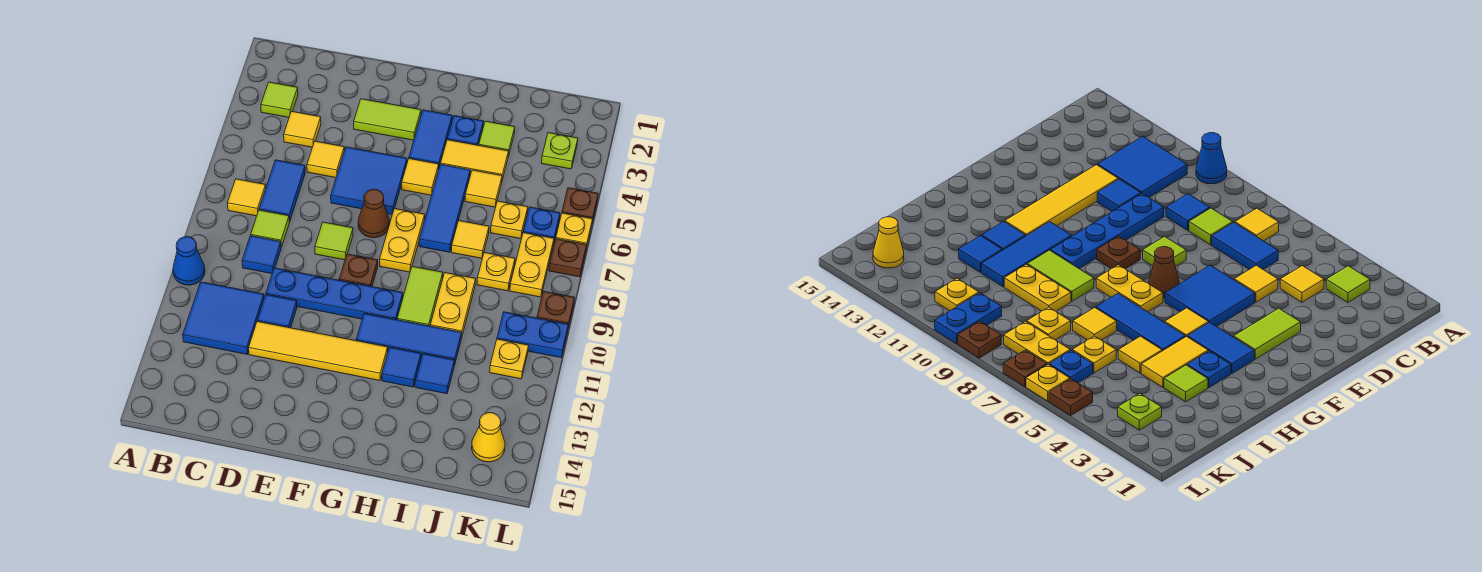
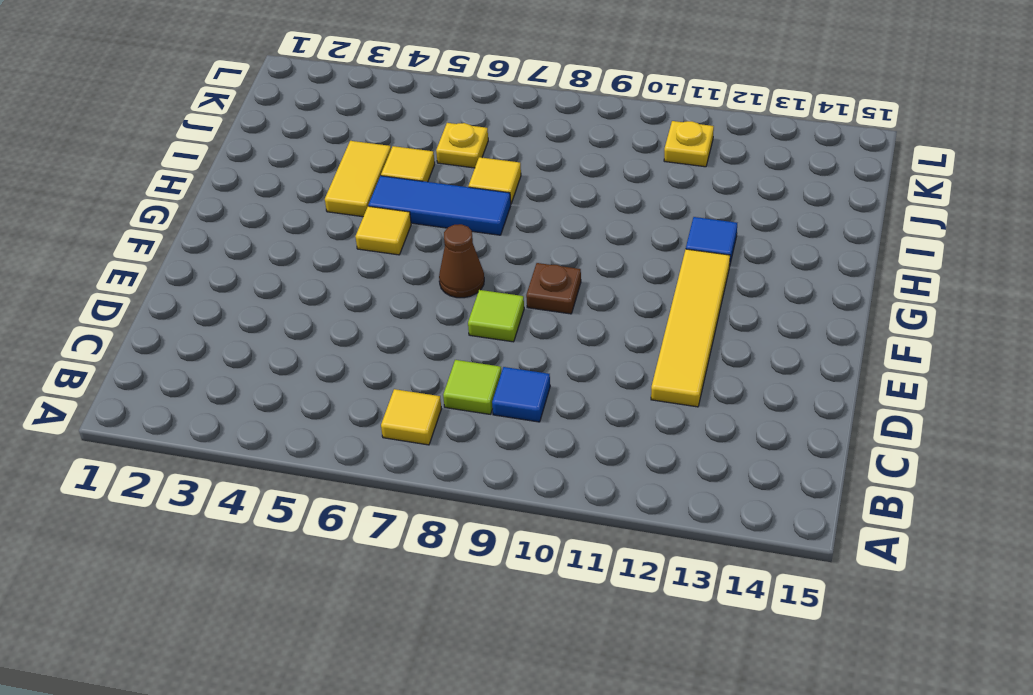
none -> blue cone A10 level 1
none -> lime tile B3 level 1
none -> blue tile B11:C12 level 1
none -> yellow tile C4 level 1

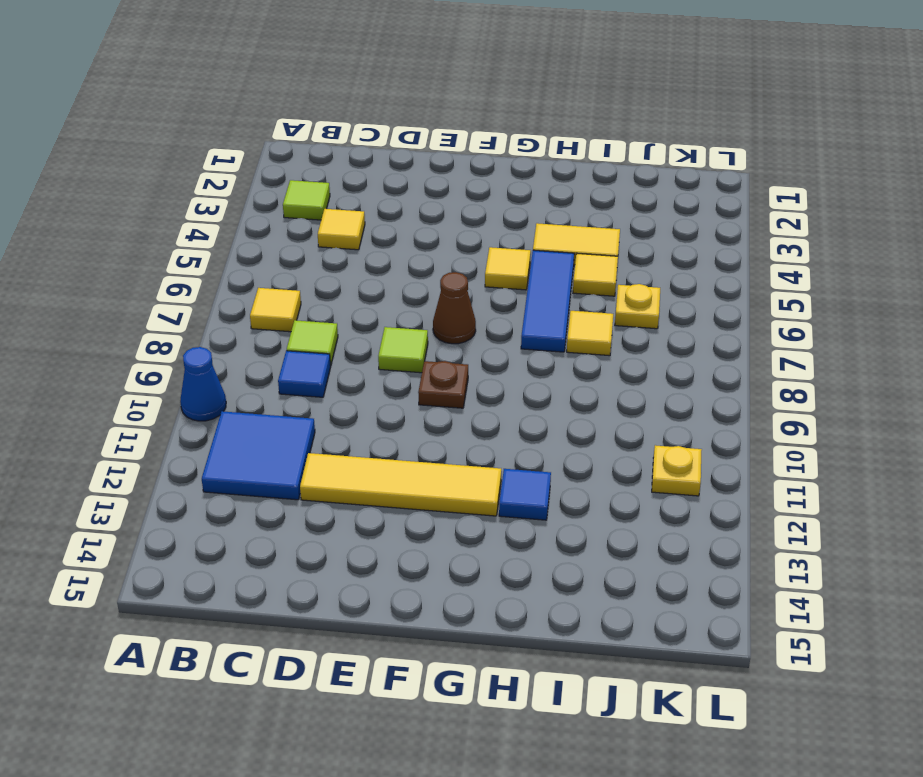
none -> blue tile C6:C7 level 1
none -> yellow tile D5 level 1
none -> blue plate D10:G10 level 1
none -> blue tile D11 level 1

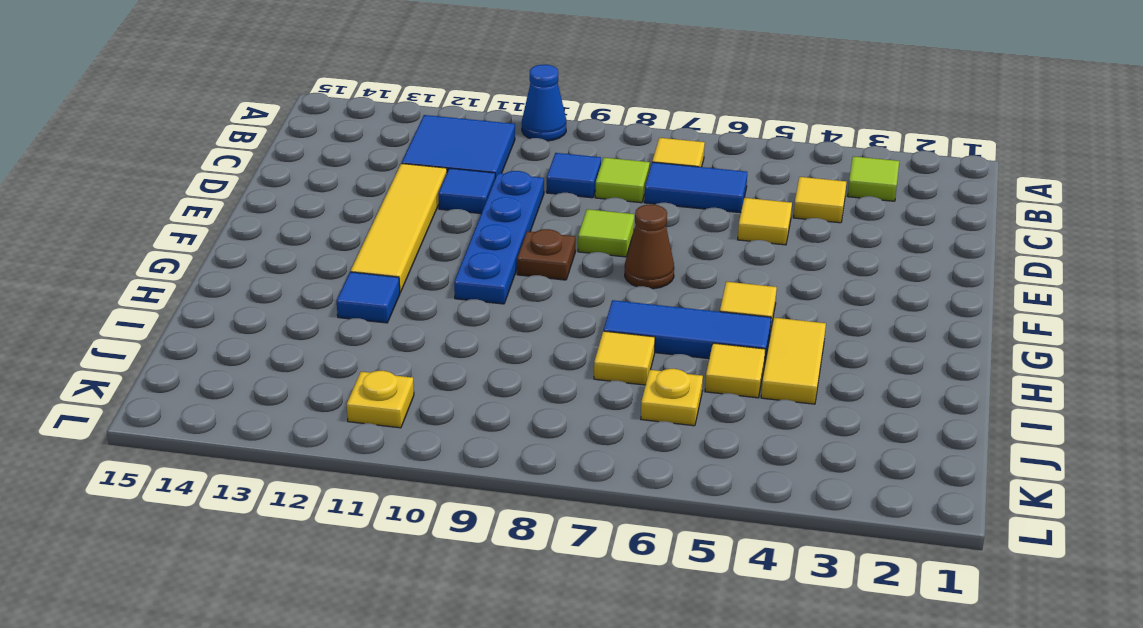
none -> lime tile E3:F3 level 1
none -> blue tile E5:F6 level 1
none -> blue tile G3:G4 level 1
none -> yellow plate G7:G8 level 1

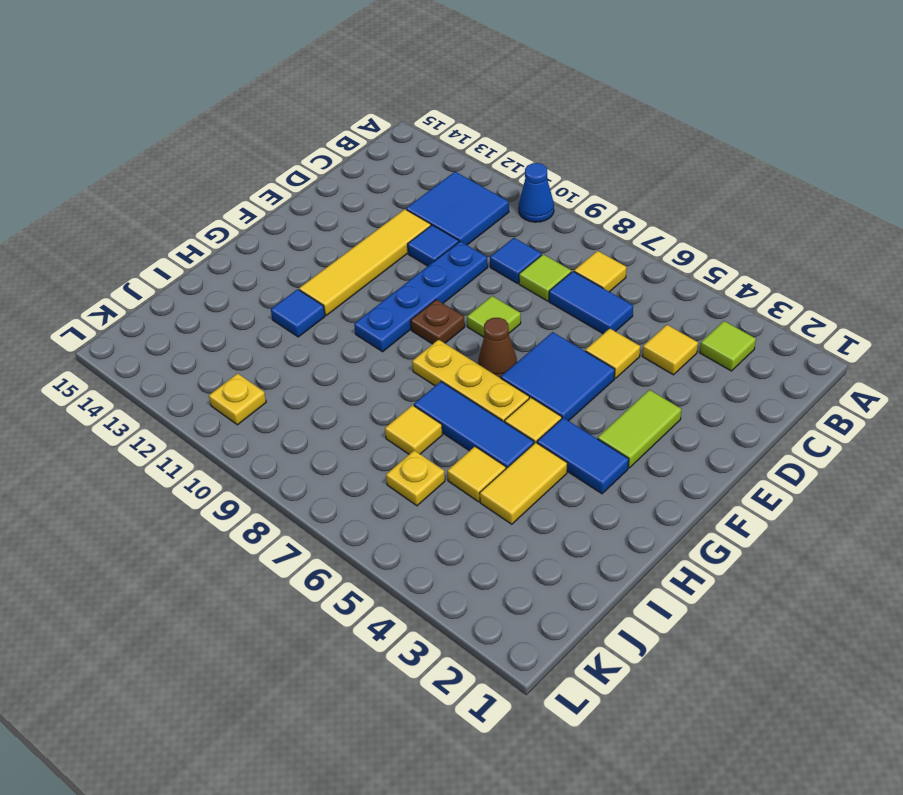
yellow plate G6:G8 level 1 -> yellow plate G7:G8 level 1
none -> blue tile G11:I11 level 1
none -> blue plate H3 level 1
none -> lime tile H9:H10 level 1
none -> lime tile I3 level 1

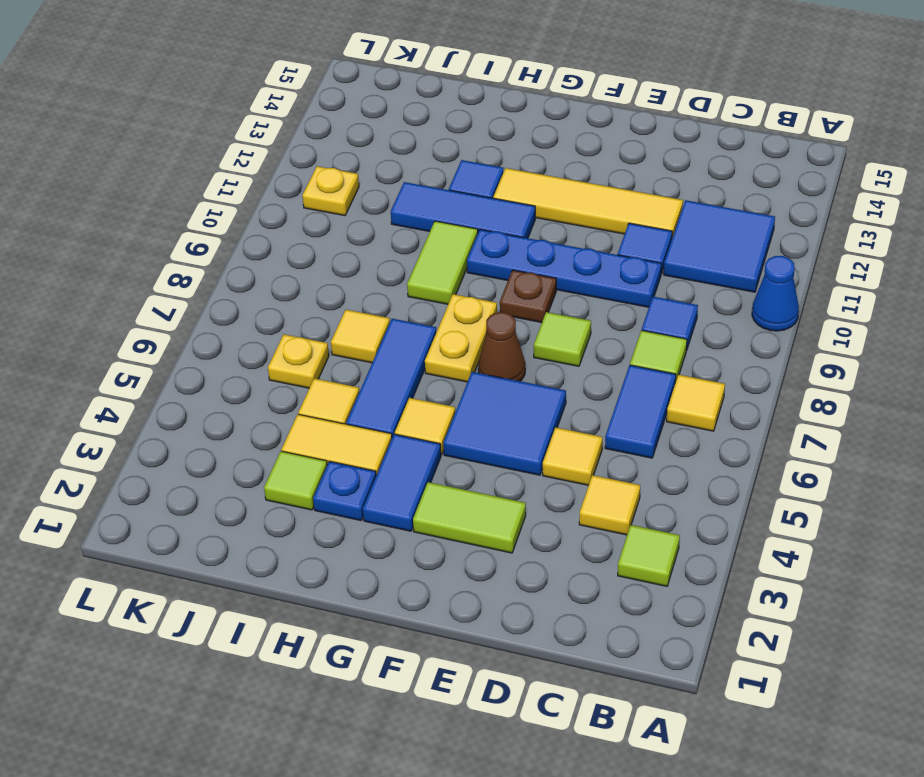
none -> yellow plate I9:I10 level 1
none -> blue tile I12 level 1
none -> yellow plate J8 level 1
none -> lime plate K3 level 1

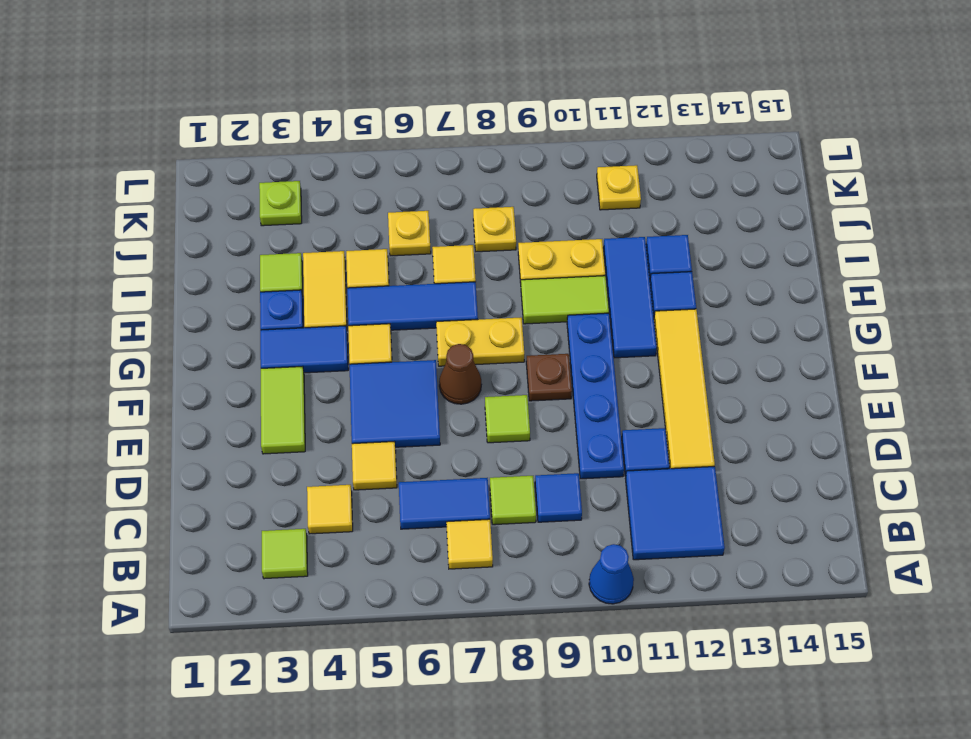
none -> blue plate K6 level 1
none -> yellow plate K7:K8 level 1
none -> blue plate K10:L10 level 1
none -> yellow cone K14 level 1

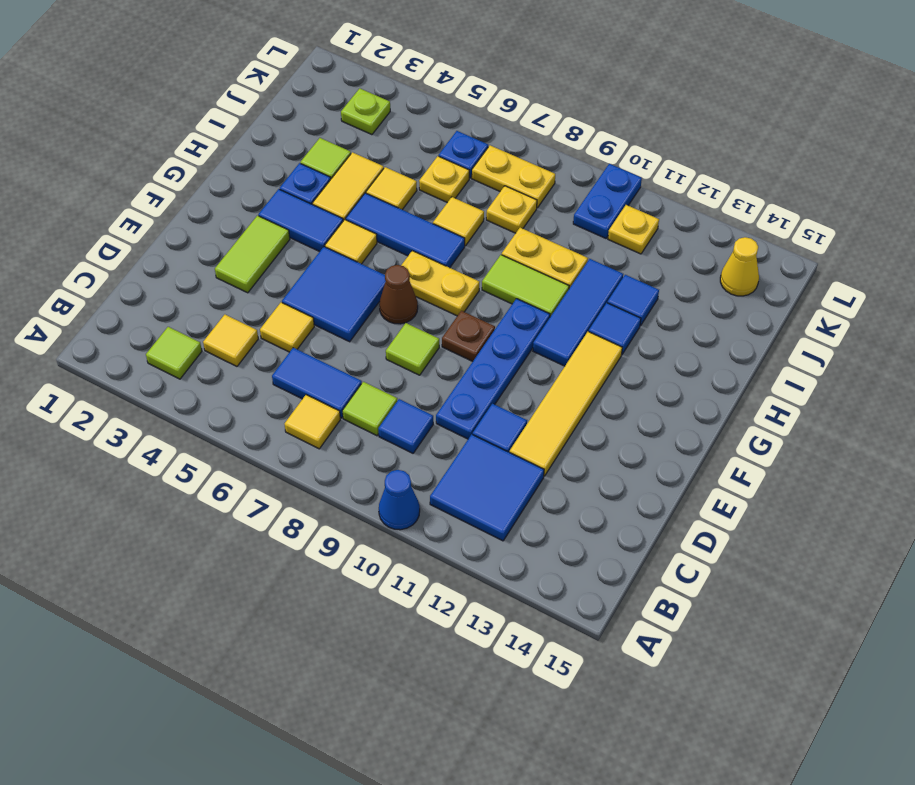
none -> brown plate L5 level 1
none -> yellow plate L6 level 1
none -> brown plate L7 level 1
none -> brown plate L9 level 1

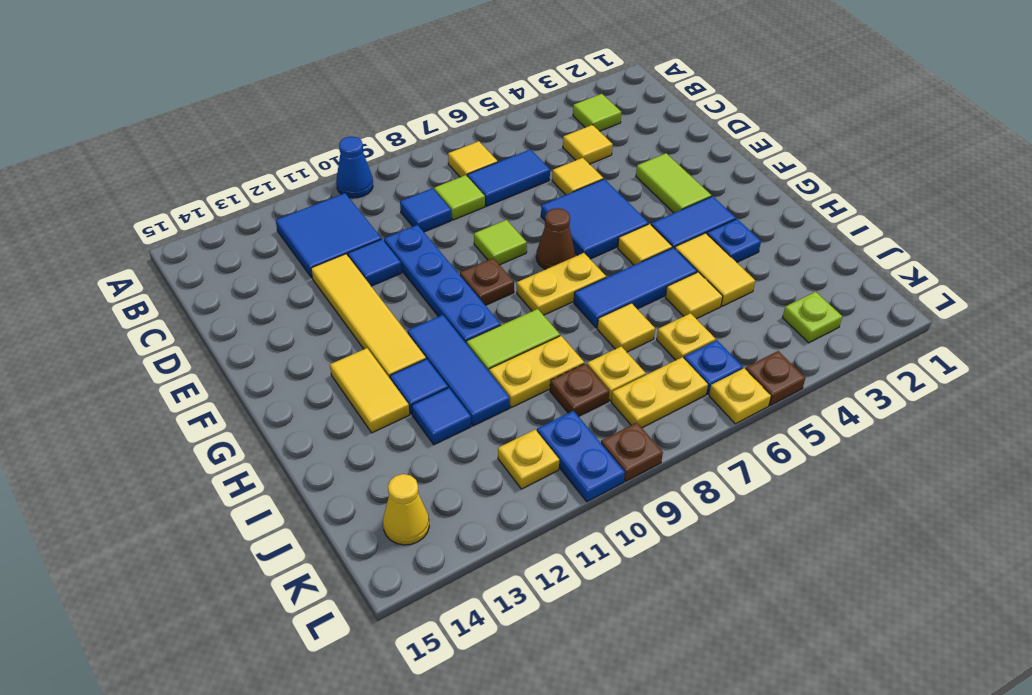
yellow tile G13:H13 level 1 -> none
brown plate J9 level 1 -> brown plate L7 level 1
none -> lime tile I3 level 1

